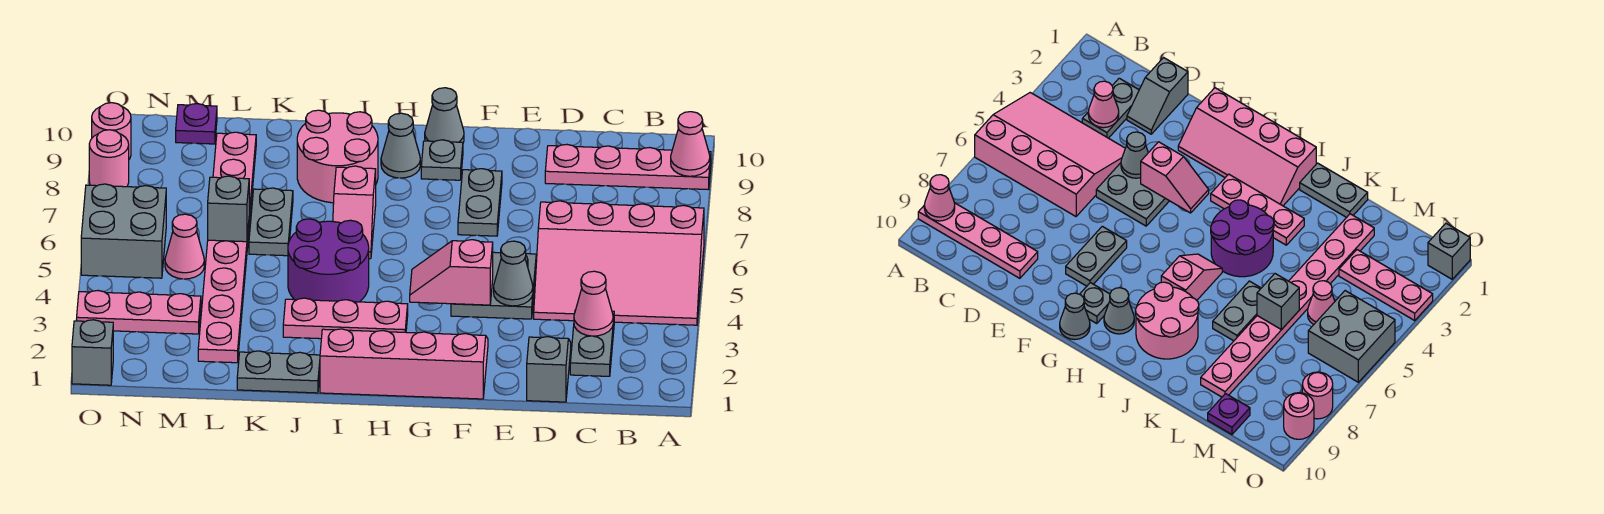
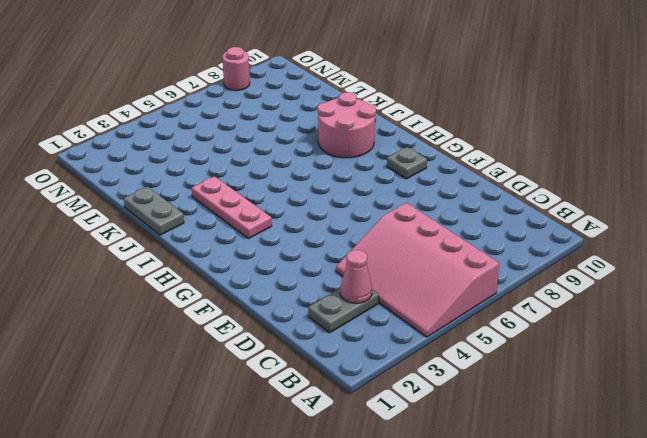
none -> pink plate A9:D9 level 1
none -> grey slope D1:D2 level 1 top 1
none -> grey plate E4:F5 level 1

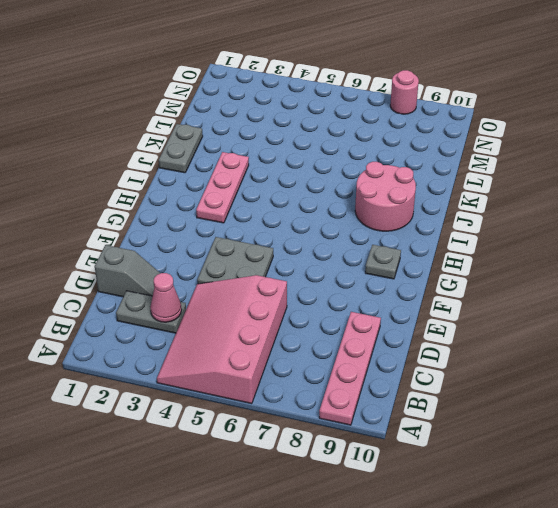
none -> pink slope F1:I2 level 1 top 1
none -> grey plate F7:F8 level 1
none -> grey cone G10 level 1

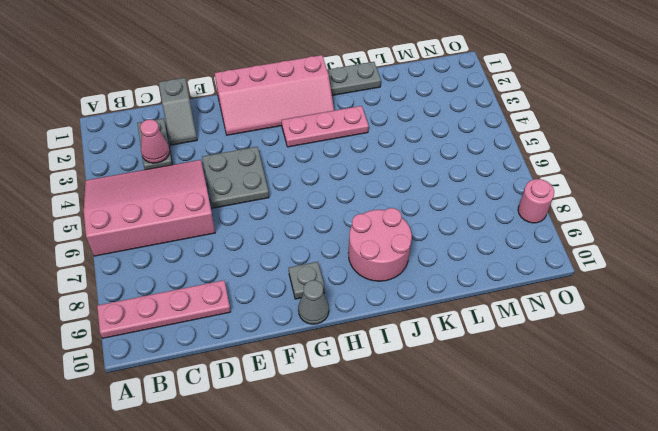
none -> grey plate F7:F8 level 1
none -> grey cone H9 level 1
none -> purple round brick I4:J5 level 1

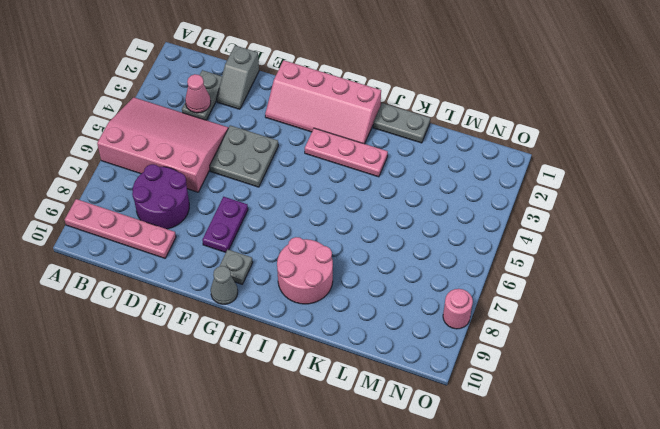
purple round brick C7:D8 level 1 -> purple round brick I4:J5 level 1
purple plate F7:F8 level 1 -> grey plate F7:F8 level 1
none -> grey cone H9 level 1
none -> pink slope I6:I7 level 1 top 7
none -> grey plate K6:K7 level 1

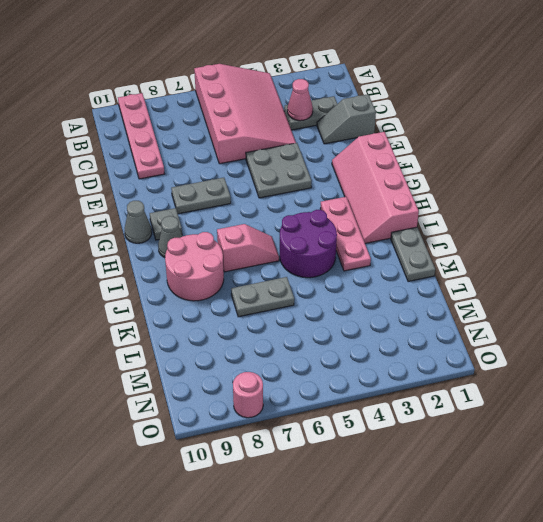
none -> pink plate L2:L9 level 1
none -> pink plate M3:O3 level 1
none -> pink cone M5 level 1

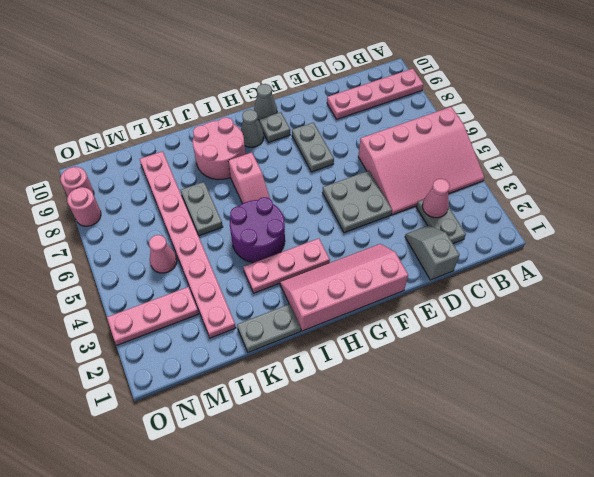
none -> purple plate M10 level 1
none -> grey brick N5:O6 level 1
none -> grey brick O1 level 1

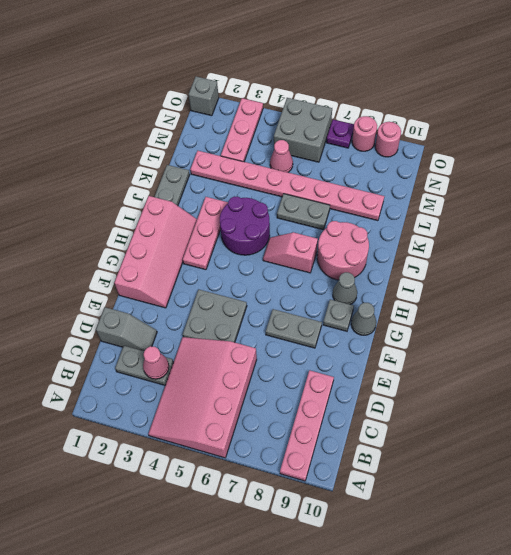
purple plate O7 level 1 -> purple plate M10 level 1
none -> pink cone A9 level 2
none -> grey cone E4 level 2
none -> pink slope F4:G4 level 2 top F

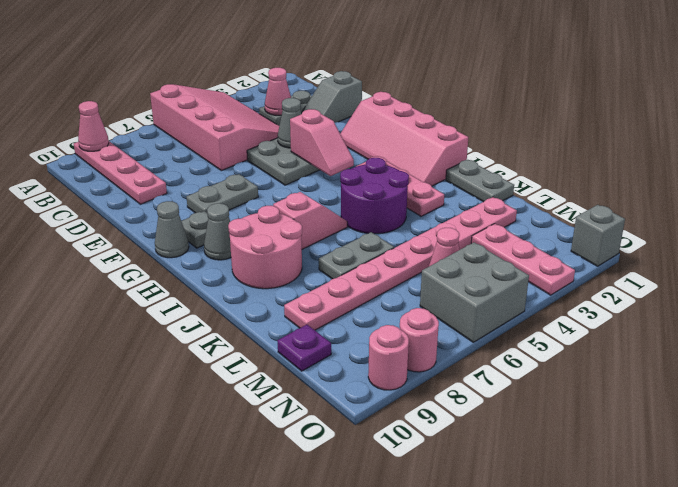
none -> grey brick L6 level 2

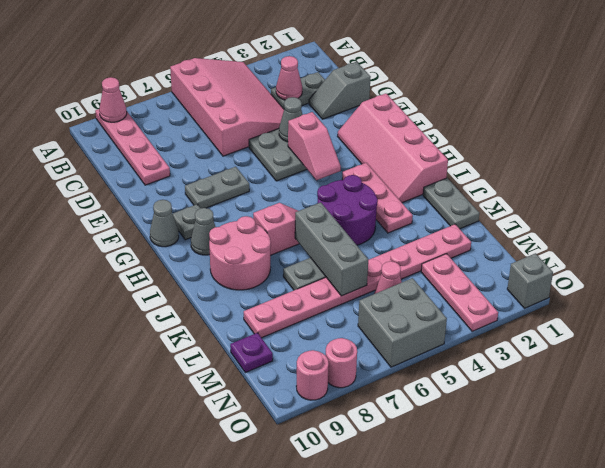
grey brick J6:L6 level 2 -> grey brick L6 level 2

